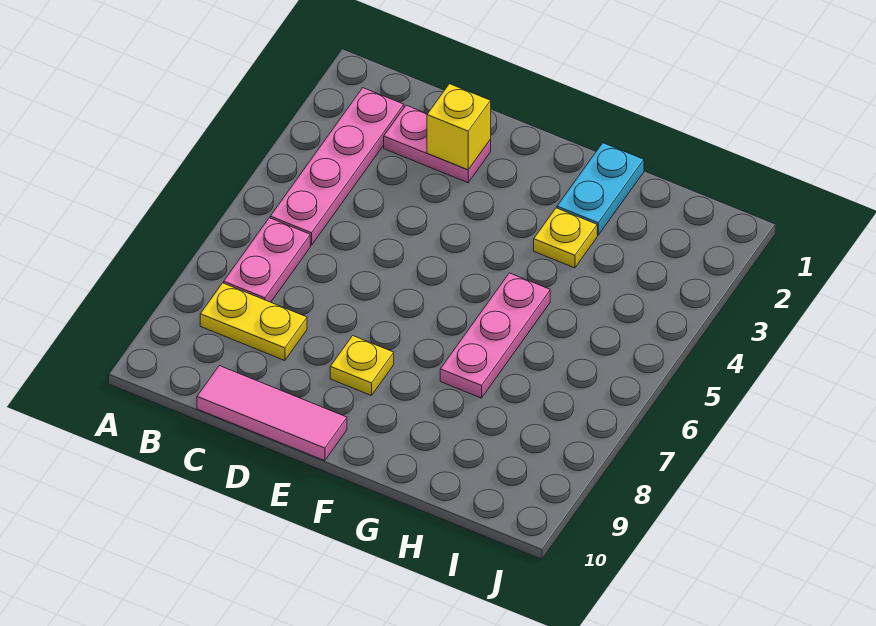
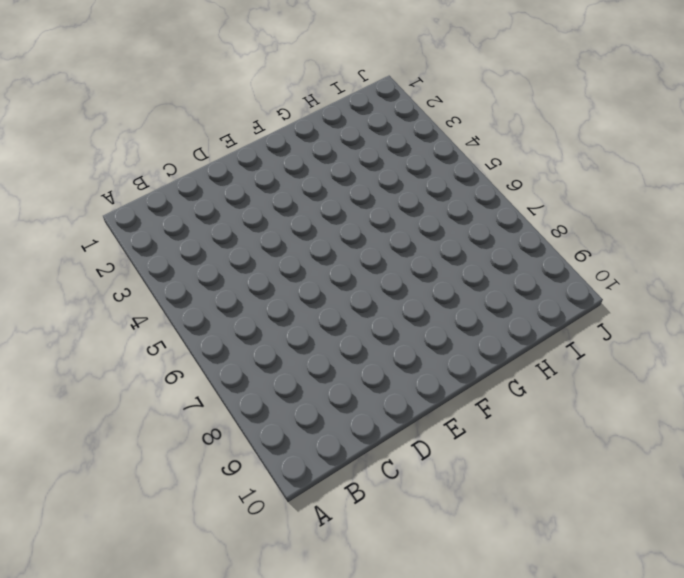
none -> pink plate B2:B5 level 1
none -> pink plate B6:B7 level 1

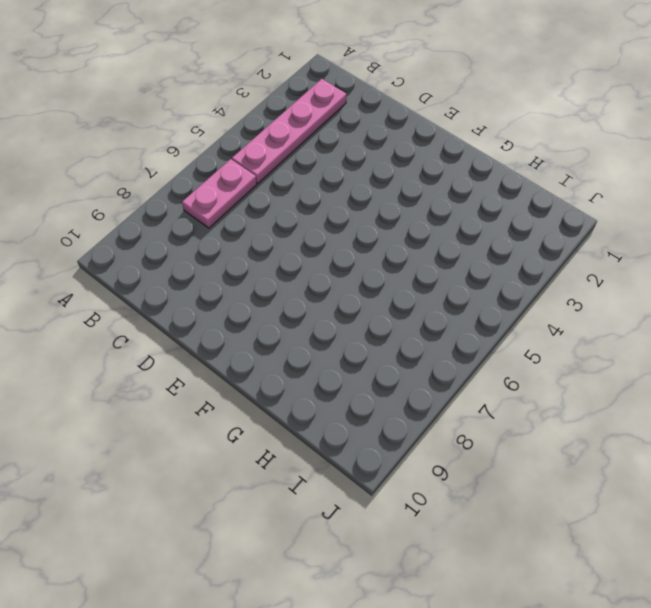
none -> yellow plate B8:C8 level 1
none -> pink plate C2:D2 level 1

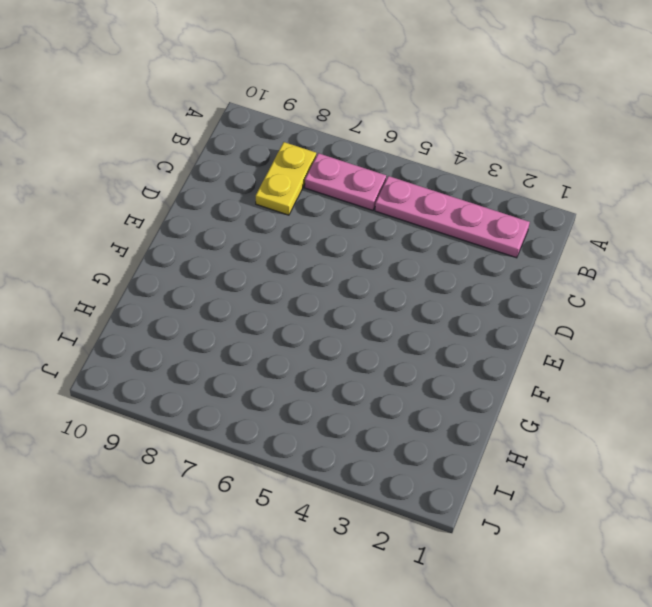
none -> pink plate C2:D2 level 1
none -> pink tile C10:E10 level 1

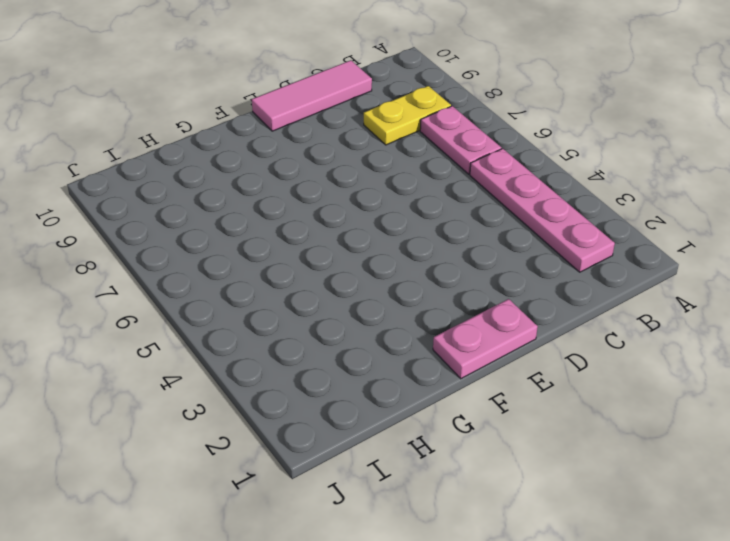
pink plate E1:F1 level 1 -> pink plate C2:D2 level 1
none -> yellow plate E8 level 1
none -> cyan plate G1:G2 level 1

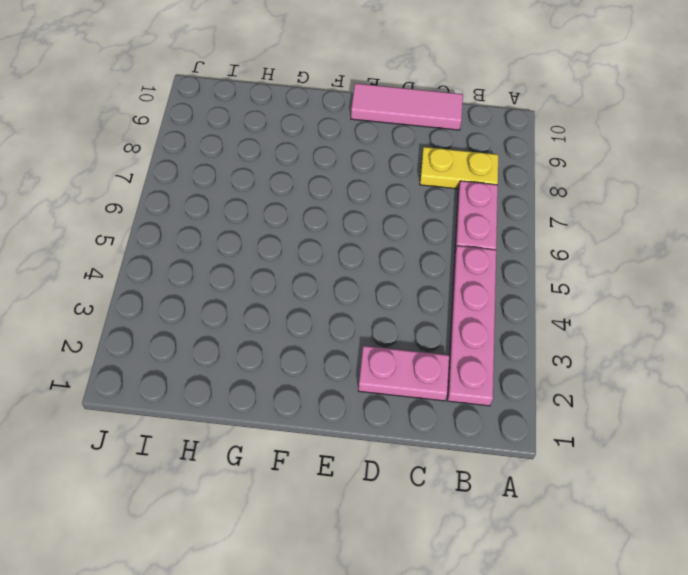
none -> yellow plate E8 level 1
none -> cyan plate G1:G2 level 1

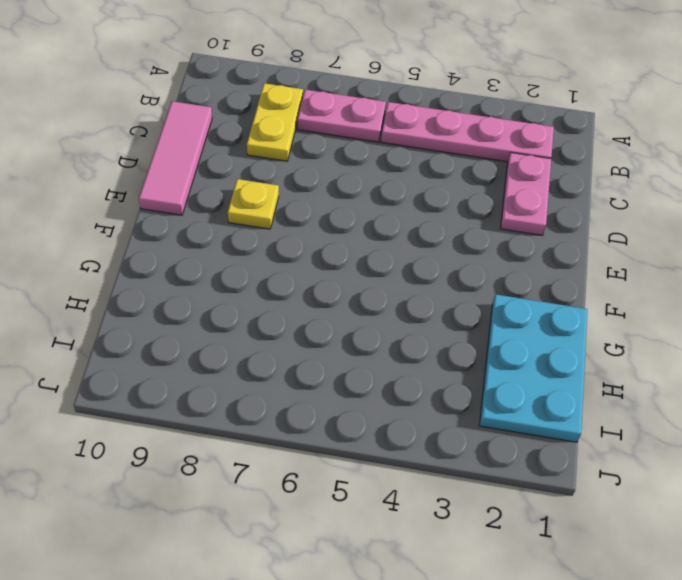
cyan plate G1:I2 level 1 -> cyan plate G1:G2 level 1
none -> yellow plate G3 level 1
none -> pink plate G5:G7 level 1

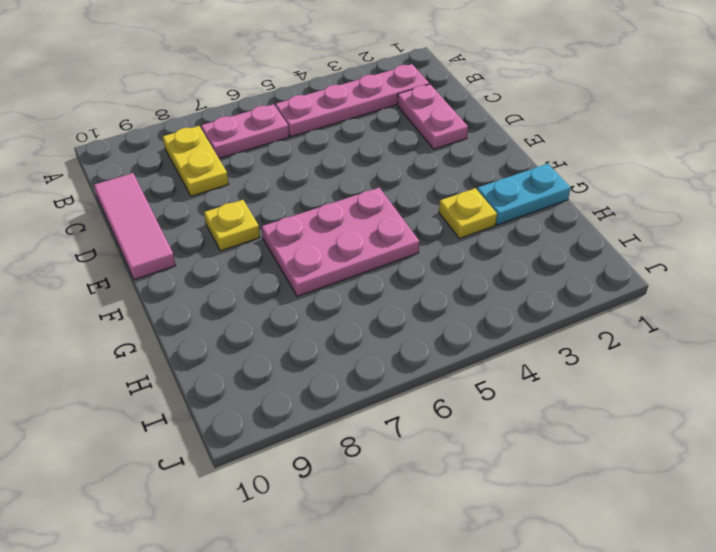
pink plate F5:G7 level 1 -> pink plate G5:G7 level 1
none -> yellow brick D2 level 2

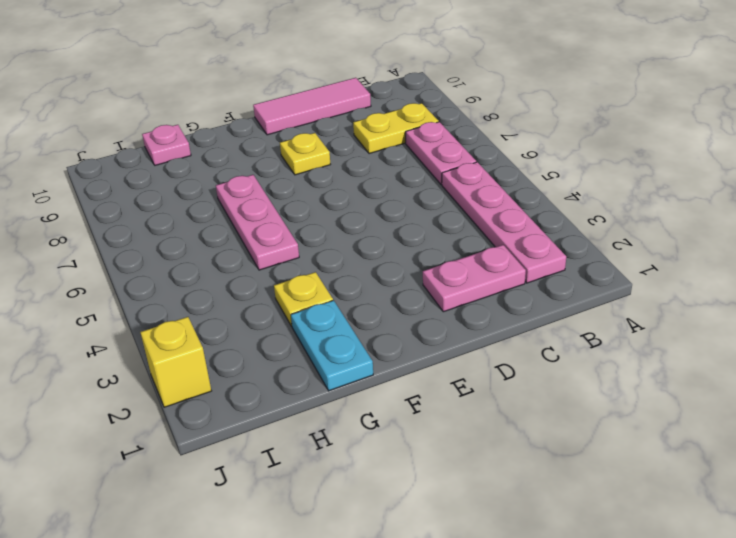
pink plate H10 level 1 -> none
yellow brick J2 level 1 -> yellow brick D2 level 2

